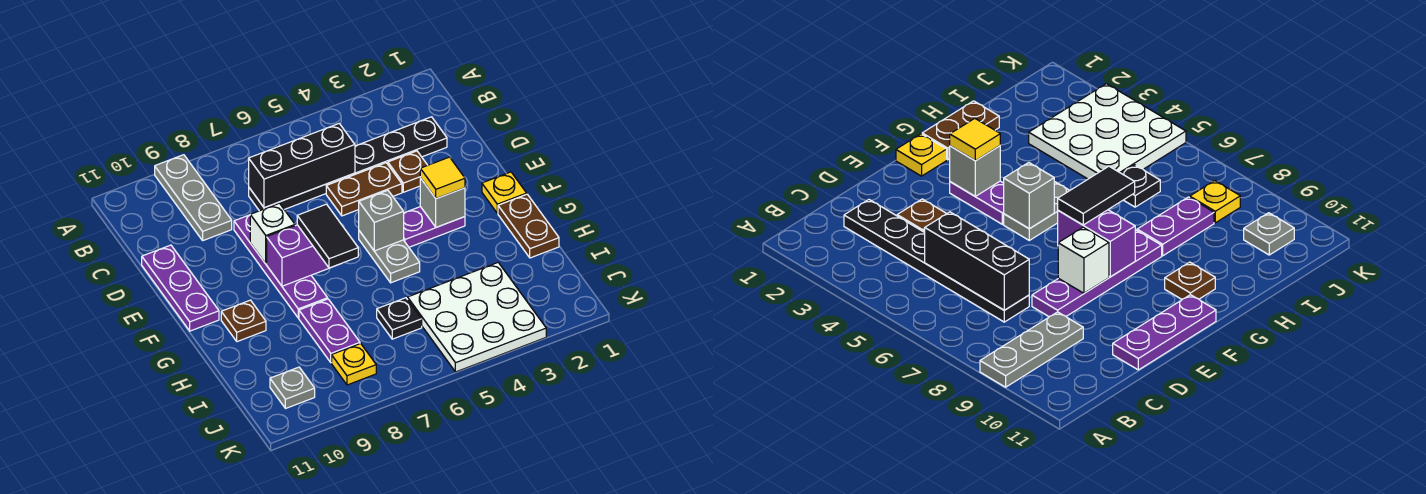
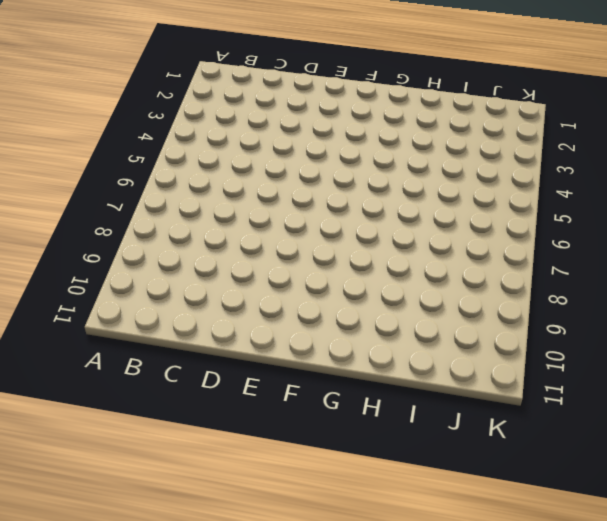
none -> grey plate A9:C9 level 1
none -> black plate C2:C7 level 1
none -> brown plate D3 level 1

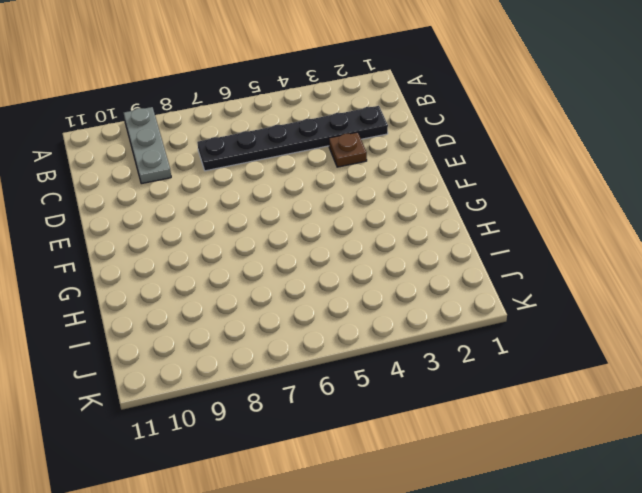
none -> brown plate D4:D5 level 1
none -> purple plate D8:G8 level 1
none -> purple plate D11:F11 level 1

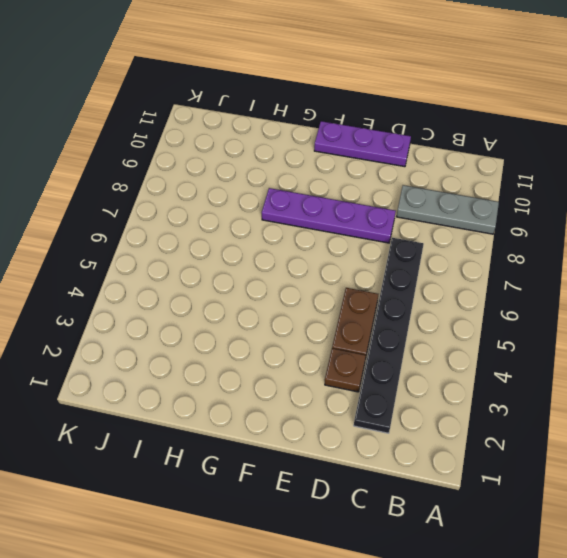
none -> yellow plate F1 level 1
none -> purple plate F3:F4 level 1
none -> grey plate F5:G5 level 1

